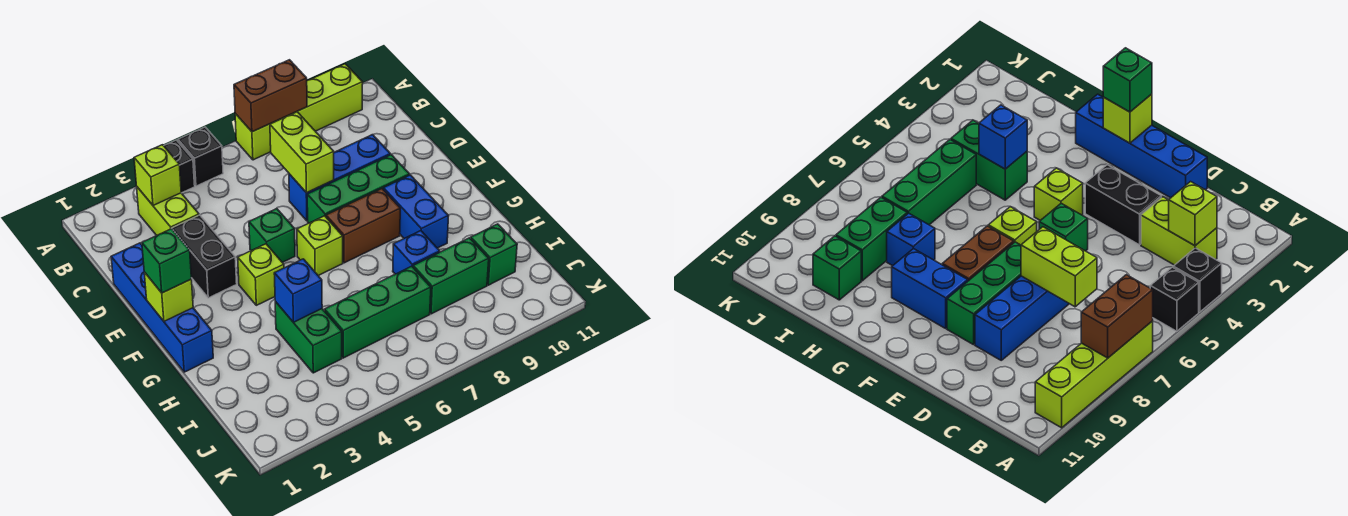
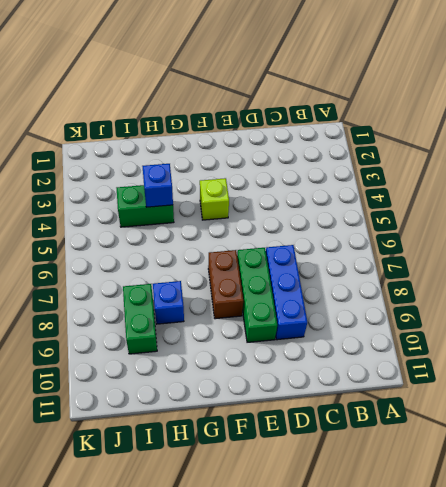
none -> black brick A4 level 1
none -> black brick A5 level 1
none -> lime brick A7:A10 level 1

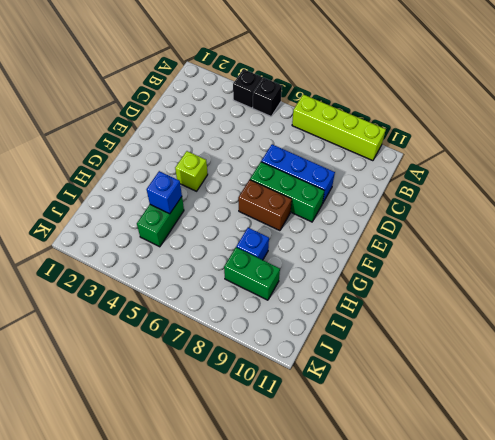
none -> lime brick B3:C3 level 1
none -> blue brick D1:G1 level 1
none -> black brick D3:E3 level 1

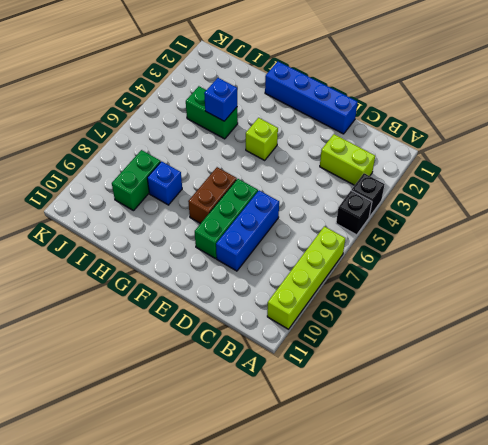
none -> black brick D3:E3 level 1
none -> green brick E5 level 1
none -> lime brick F6 level 1

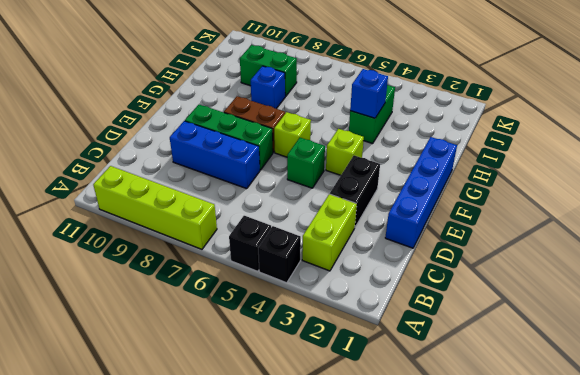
none -> blue brick F9:G9 level 1
none -> green brick I5:I7 level 1
none -> green brick I10 level 1

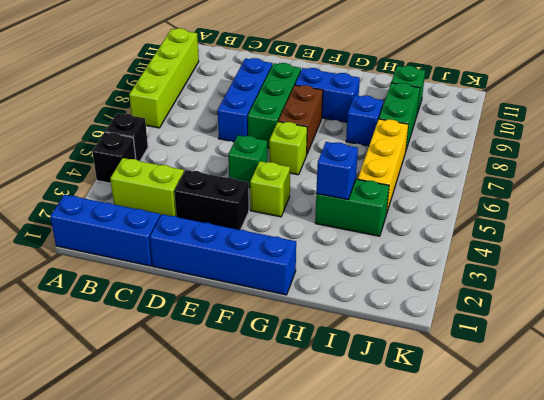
blue brick A1:C1 level 1 -> none
yellow brick I5:I7 level 1 -> green brick I5:I7 level 1
none -> brown brick A7:A8 level 2
none -> lime brick B3 level 2
none -> lime brick C7:D7 level 2

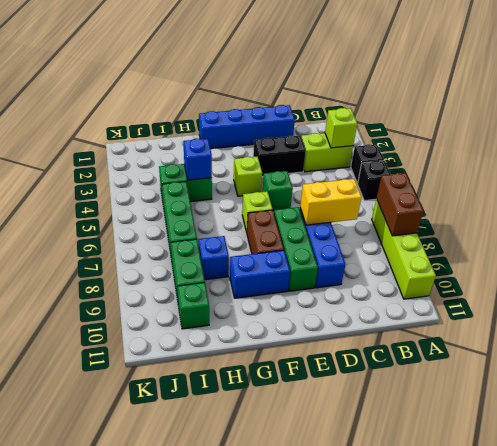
yellow brick C7:D7 level 2 -> lime brick C7:D7 level 2
none -> lime brick F1 level 2
none -> green brick F1 level 3

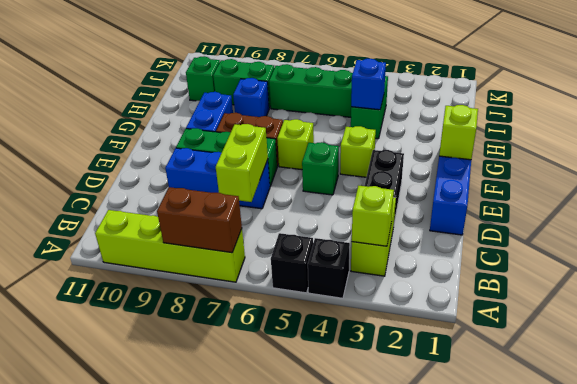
none -> green brick F1 level 3

